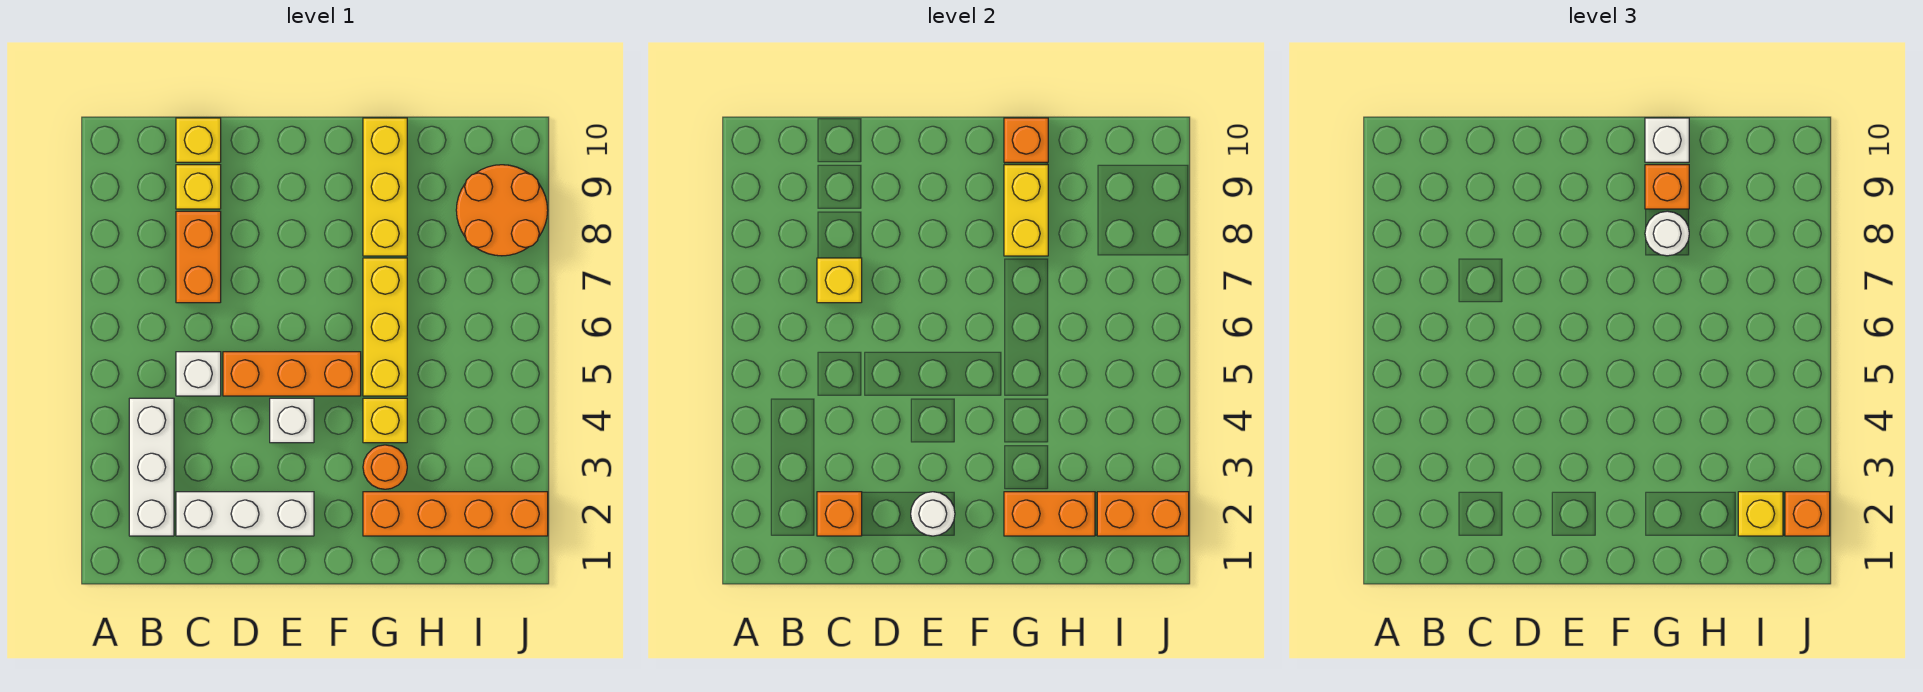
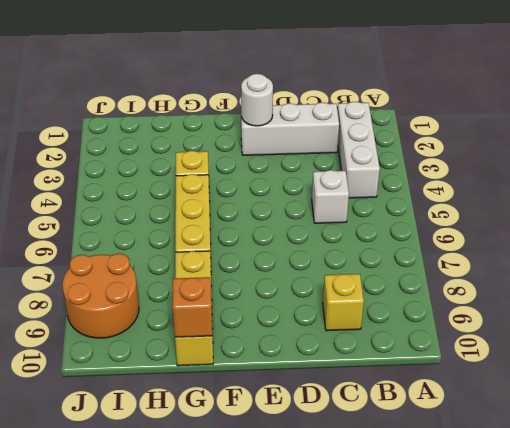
none -> orange brick C7:C8 level 1
none -> yellow brick C10 level 1
none -> orange brick D5:F5 level 1

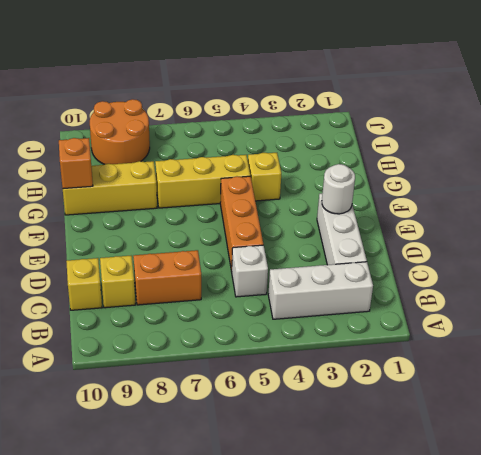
none -> white brick E4 level 1
none -> orange brick G2:J2 level 1
none -> orange round brick G3 level 1

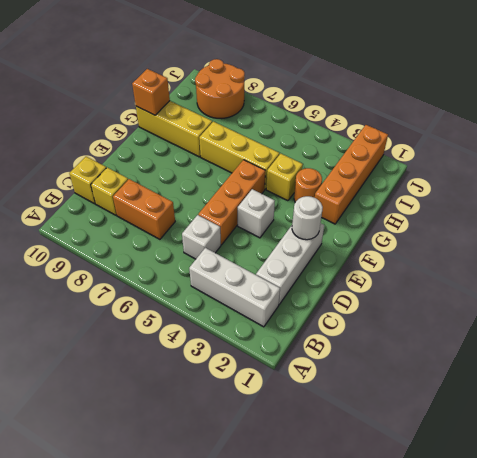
none -> orange brick C2 level 2
none -> yellow brick C7 level 2
none -> orange brick G2:H2 level 2

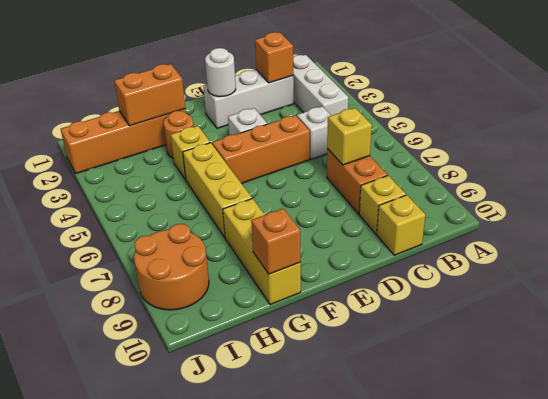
none -> yellow brick G8:G9 level 2
none -> orange brick I2:J2 level 2
none -> white round brick G8 level 3

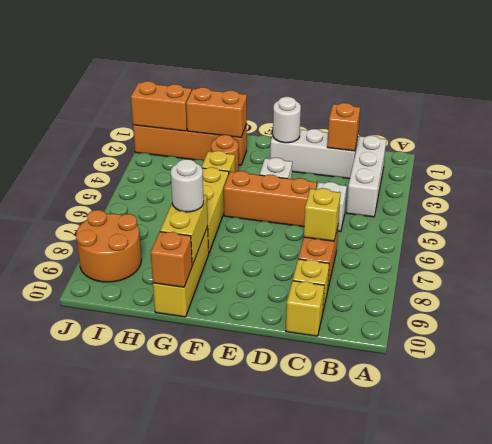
none -> orange brick G9 level 3
none -> white brick G10 level 3
none -> yellow brick I2 level 3

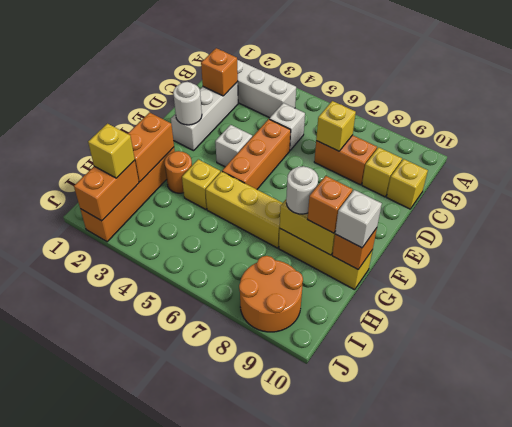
none -> orange brick J2 level 3

